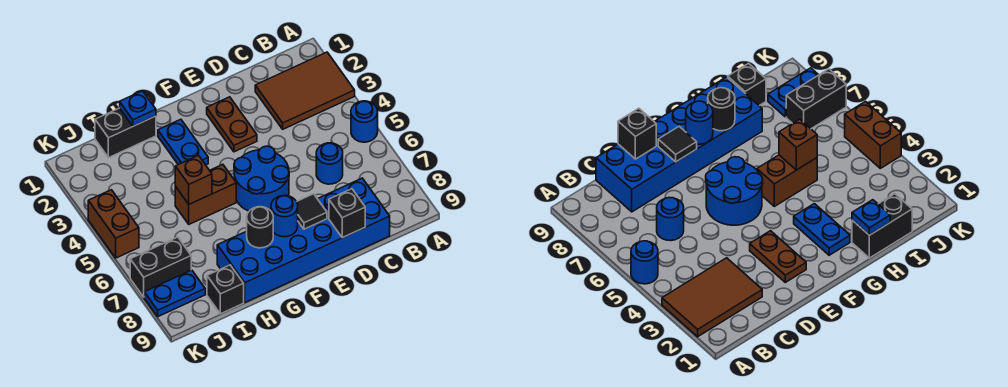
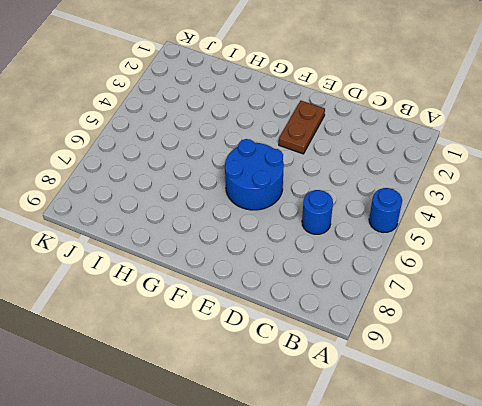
none -> brown tile A2:C3 level 1
none -> blue brick C8:H9 level 1
none -> blue plate G2:G3 level 1

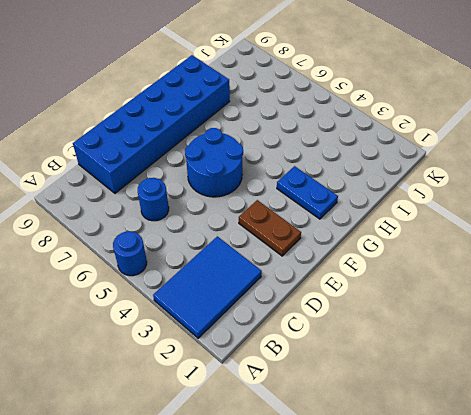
blue tile A2:C3 level 1 -> brown tile A2:C3 level 1
none -> brown brick G5:H5 level 1
none -> black brick H1:I1 level 1
none -> black brick I9 level 1

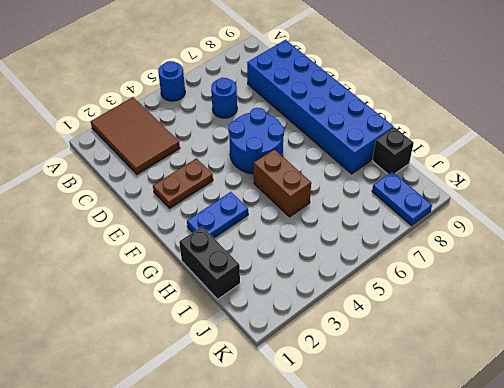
none -> black brick J7:K7 level 1
none -> brown brick K4:K5 level 1
none -> black brick D9 level 2

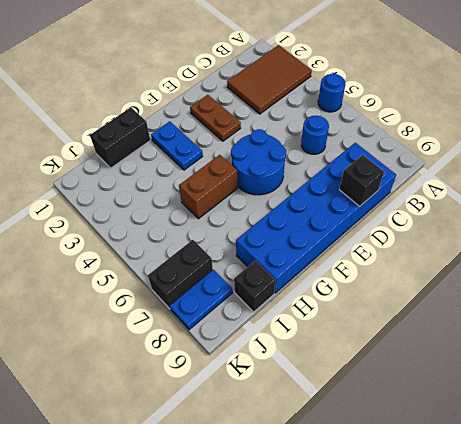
none -> brown brick K4:K5 level 1
none -> black tile E8 level 2
none -> blue round brick F8 level 2

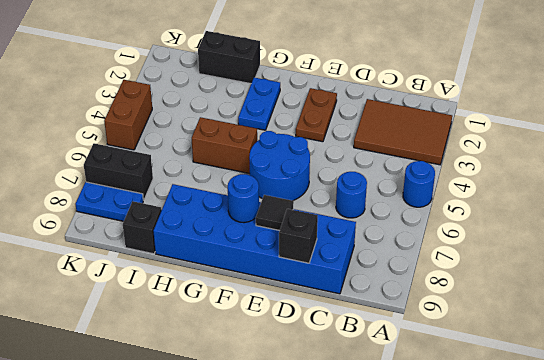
none -> black round brick G8 level 2
none -> blue plate H1 level 2
none -> brown brick H5 level 2

